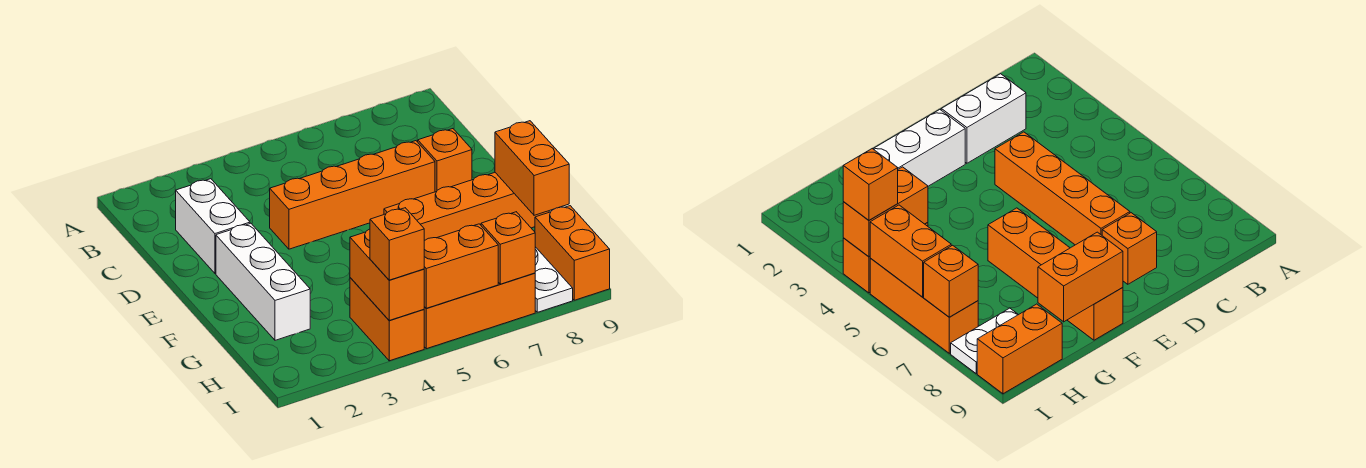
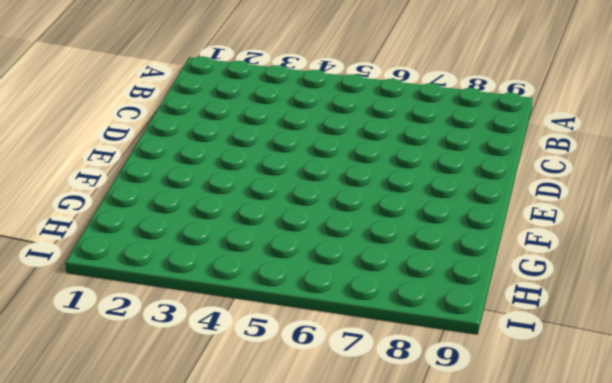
none -> white brick C2:D2 level 1
none -> orange brick D4:D7 level 1
none -> orange brick D8 level 1

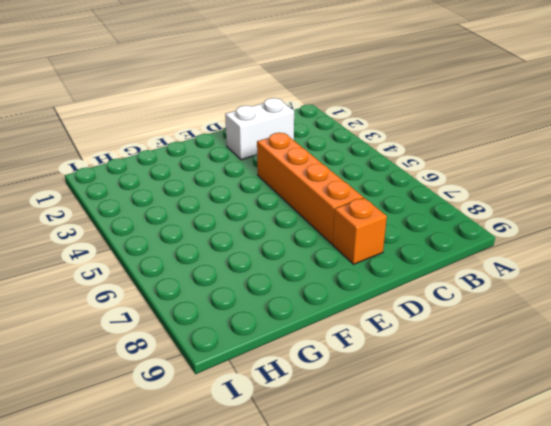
none -> white brick E2:G2 level 1
none -> orange brick F6:F9 level 1
none -> orange brick H4:I4 level 1

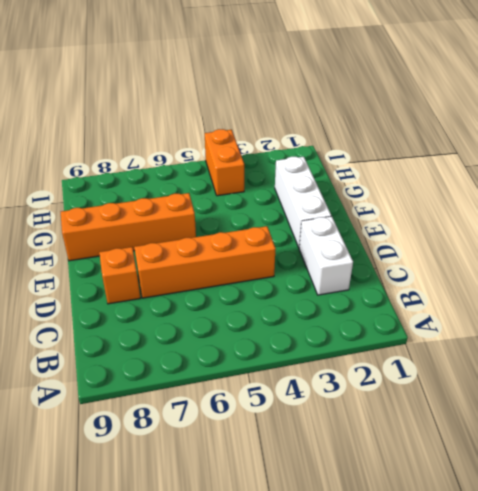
none -> white plate H8:I8 level 1
none -> orange brick H9:I9 level 1
none -> orange brick I5:I7 level 1

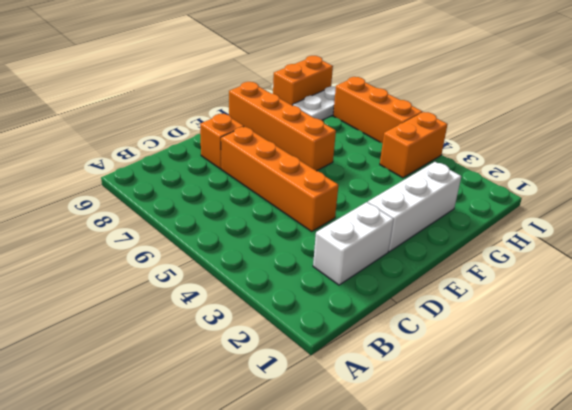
none -> orange brick F9:G9 level 2
none -> orange brick H4:I4 level 2
none -> orange brick I5:I6 level 2

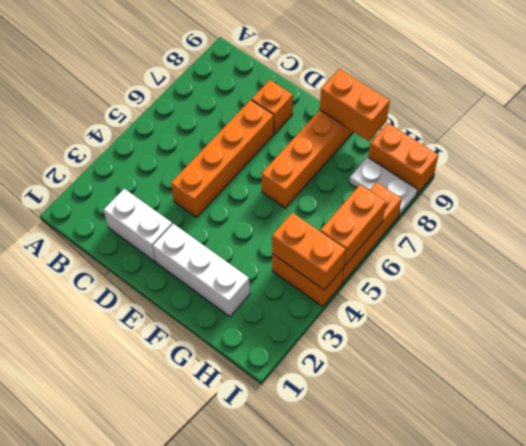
none -> orange brick I7 level 2
none -> orange brick I4 level 3

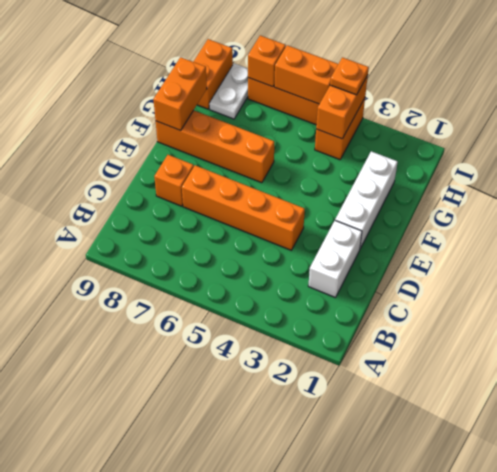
orange plate I4 level 3 -> orange brick I4 level 3

